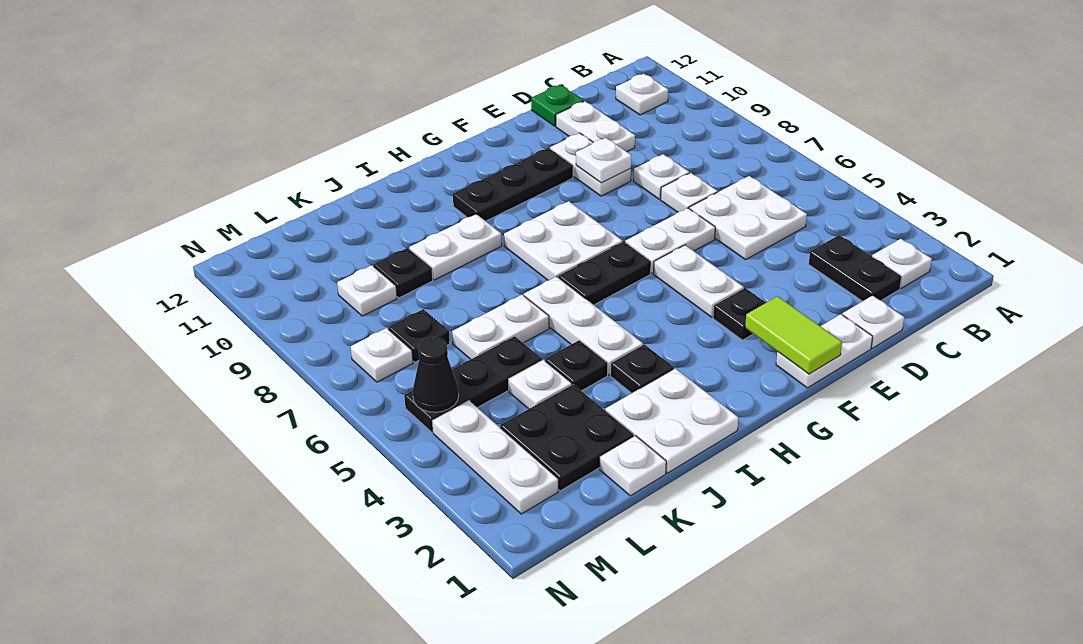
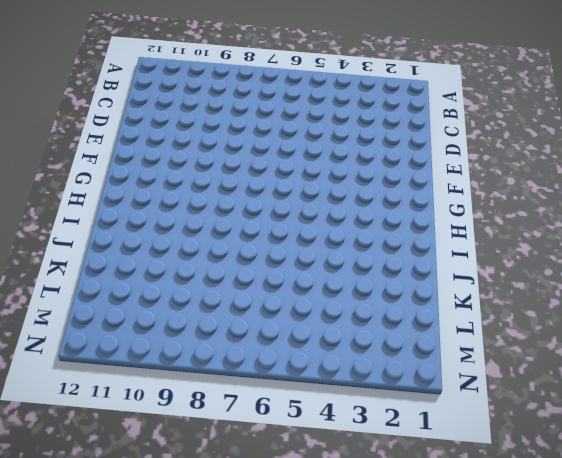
none -> white plate B2 level 1
none -> white plate B11 level 1
none -> black plate C2:C3 level 1
none -> white plate C5:D6 level 1

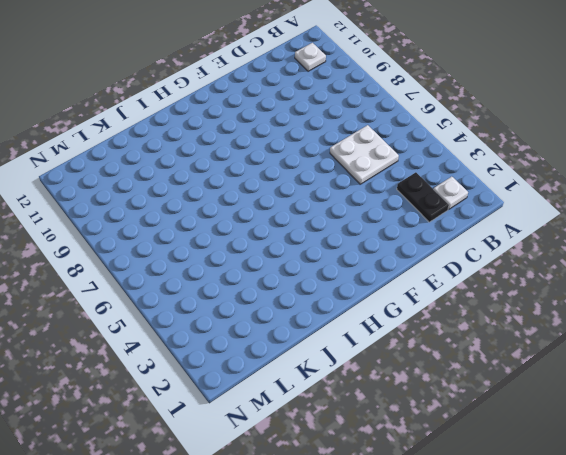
none -> white plate D1 level 1
none -> white plate D7 level 1
none -> white plate D8 level 1
none -> white plate D10:D11 level 1

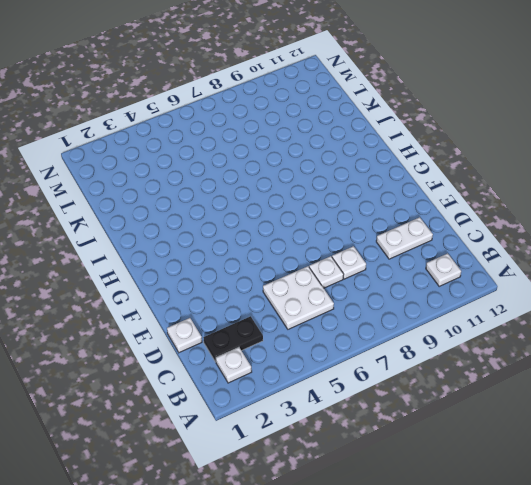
none -> green plate D12 level 1
none -> white plate E1:F1 level 1
none -> white plate E6:F6 level 1
none -> white plate E9:E10 level 1

